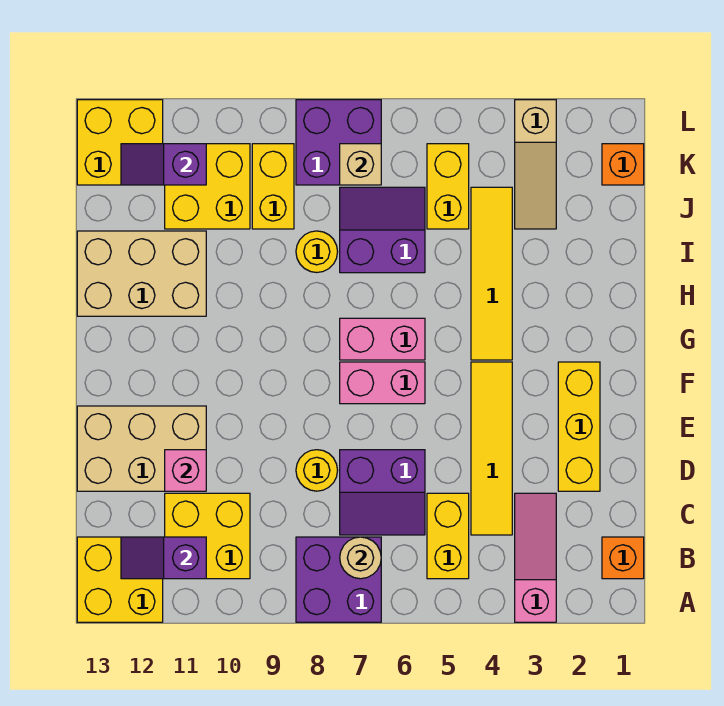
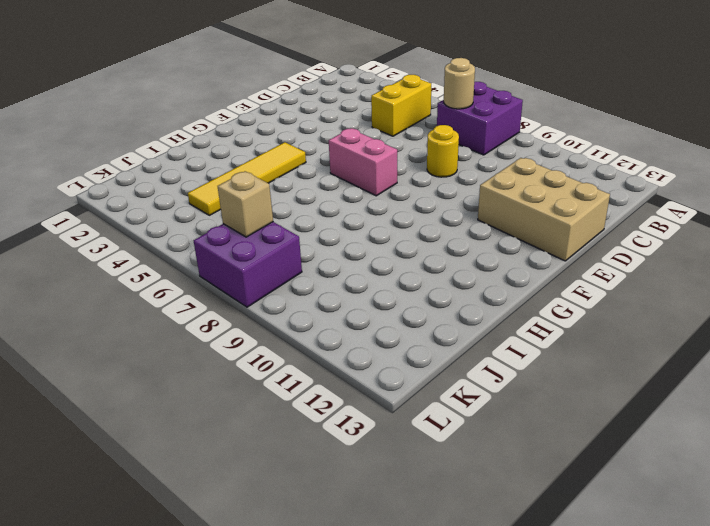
none -> pink slope A3:C3 level 1 top A
none -> yellow brick A12:B13 level 1
none -> orange brick B1 level 1

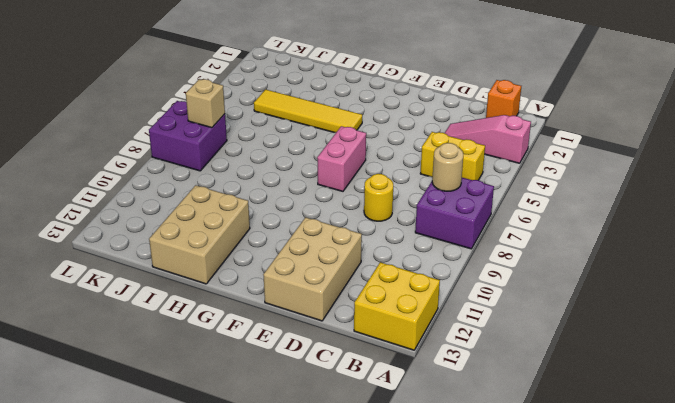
none -> yellow brick B10:C11 level 1
none -> yellow tile C4:F4 level 1
none -> purple slope C6:D7 level 1 top D

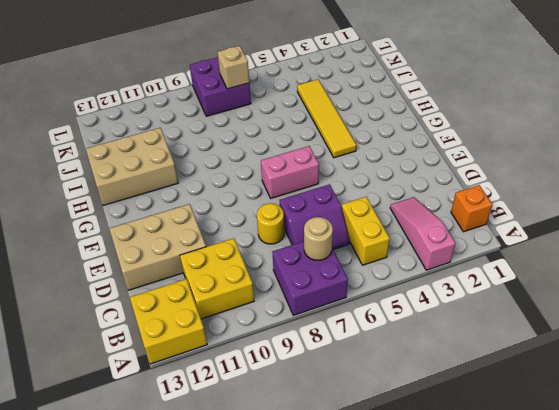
none -> yellow tile C4:F4 level 1
none -> yellow brick D2:F2 level 1
none -> pink brick G6:G7 level 1

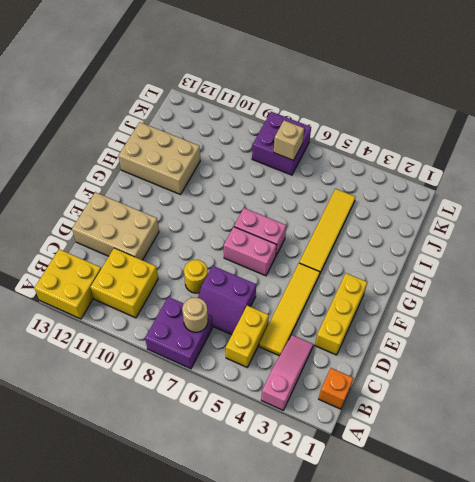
none -> purple slope I6:J7 level 1 top I
none -> yellow round brick I8 level 1
none -> tan slope J3:L3 level 1 top L

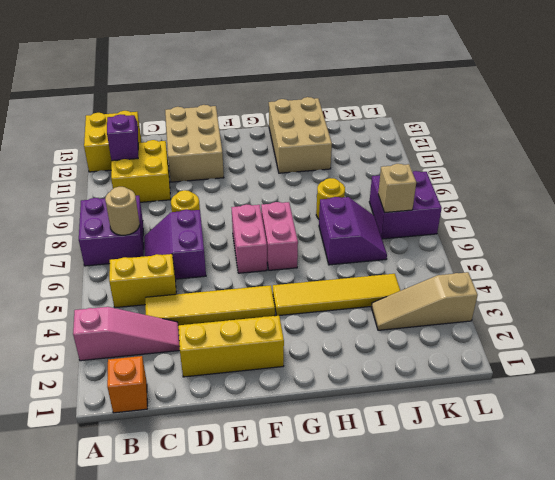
none -> yellow brick J5:K5 level 1
none -> yellow brick J9:K9 level 1
none -> yellow brick J10:K11 level 1

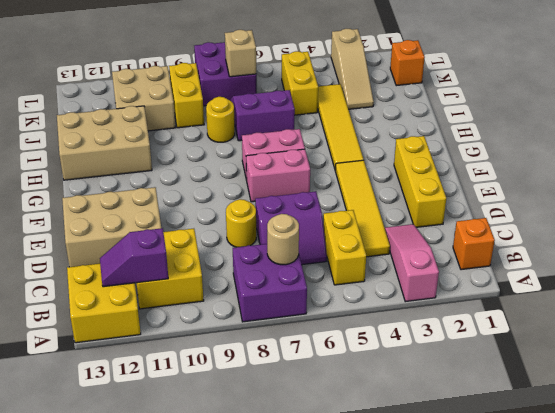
tan brick J10:K11 level 1 -> yellow brick J10:K11 level 1
none -> yellow brick K12:L13 level 1
none -> pink brick D11 level 2
none -> purple slope K11:K12 level 2 top 11

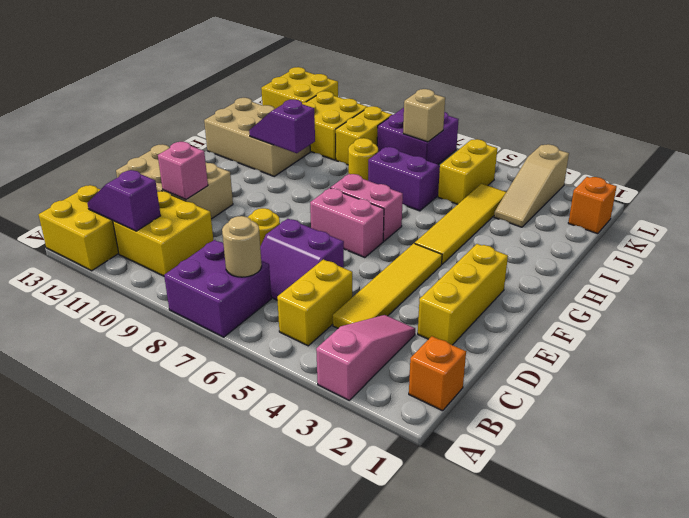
purple slope H10:H11 level 2 top 10 -> purple slope K11:K12 level 2 top 11

